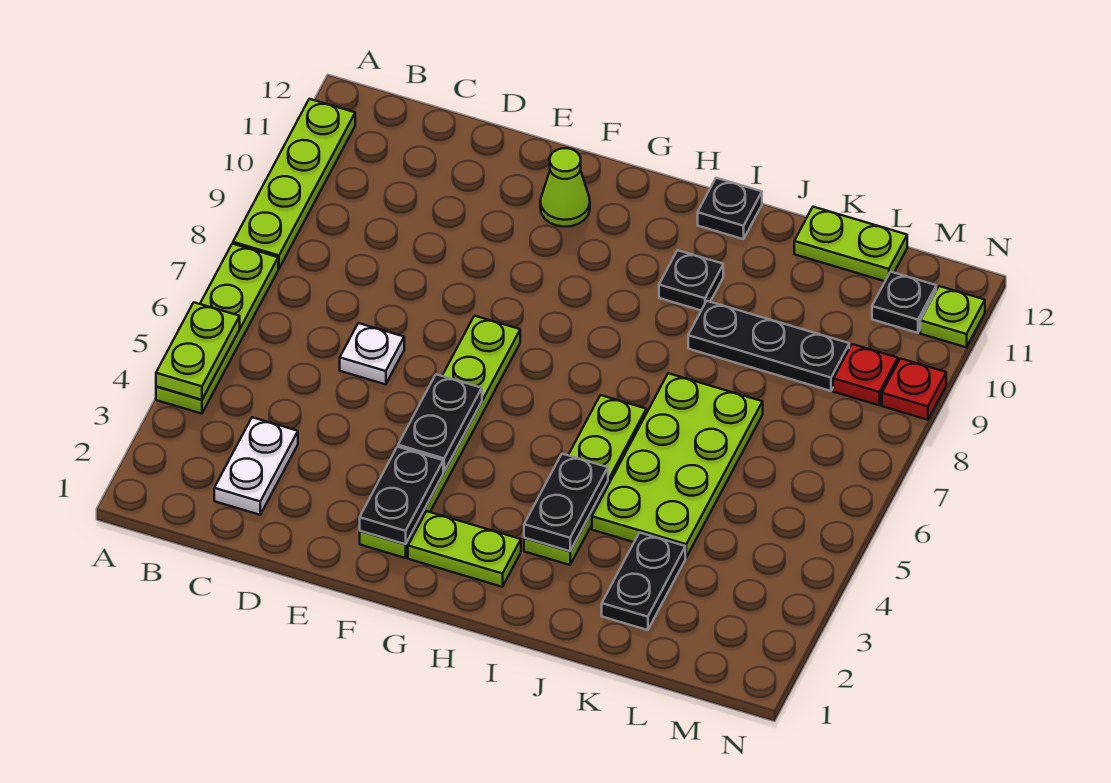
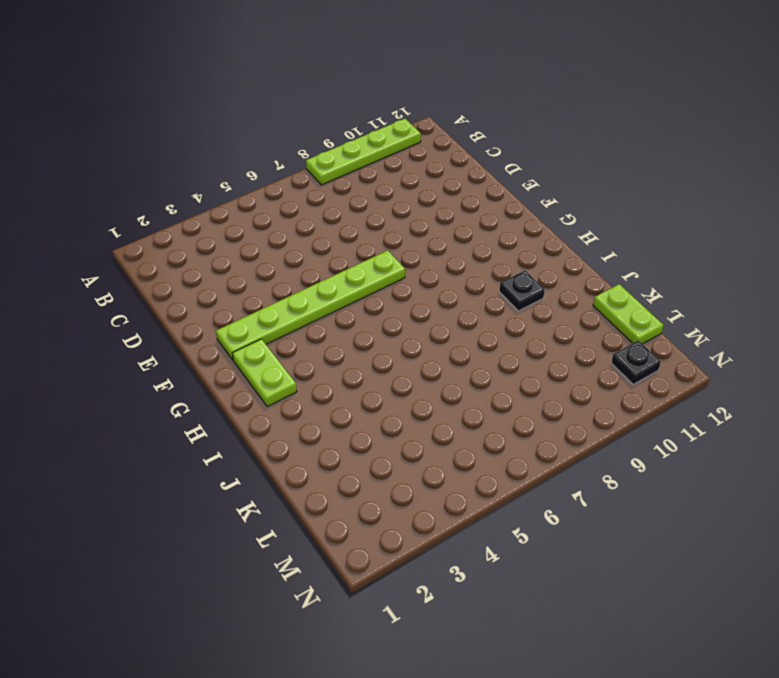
none -> lime plate A4:A7 level 1
none -> white plate C2:C3 level 1
none -> white plate D6 level 1

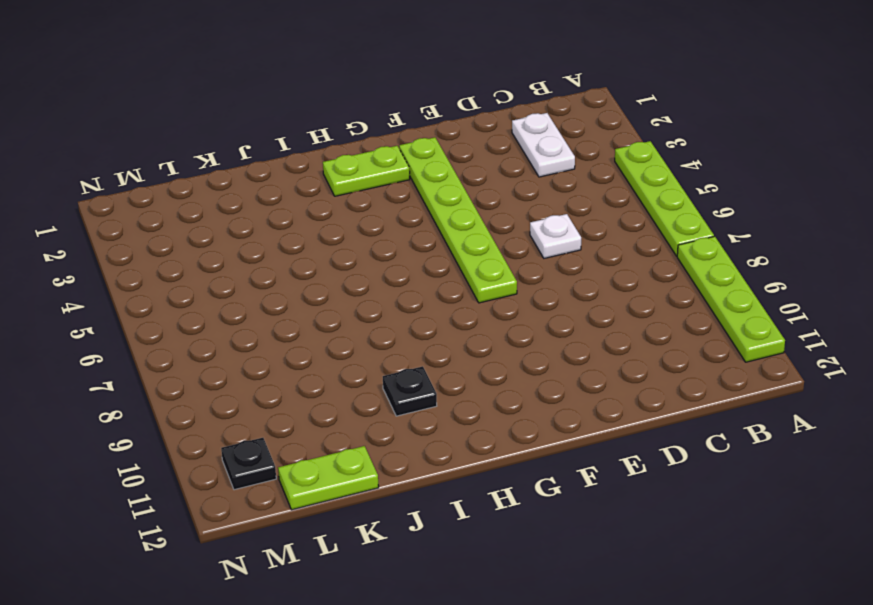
none -> lime cone F11 level 1
none -> lime plate I3:I6 level 1
none -> black plate I12 level 1

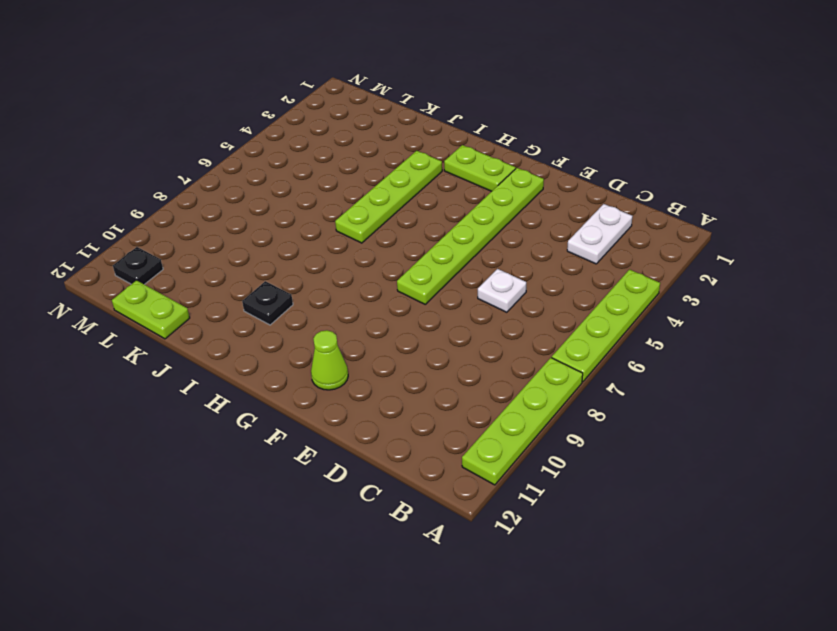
none -> black plate I12 level 1
none -> lime plate J4:K7 level 1
none -> black plate J9:L9 level 1

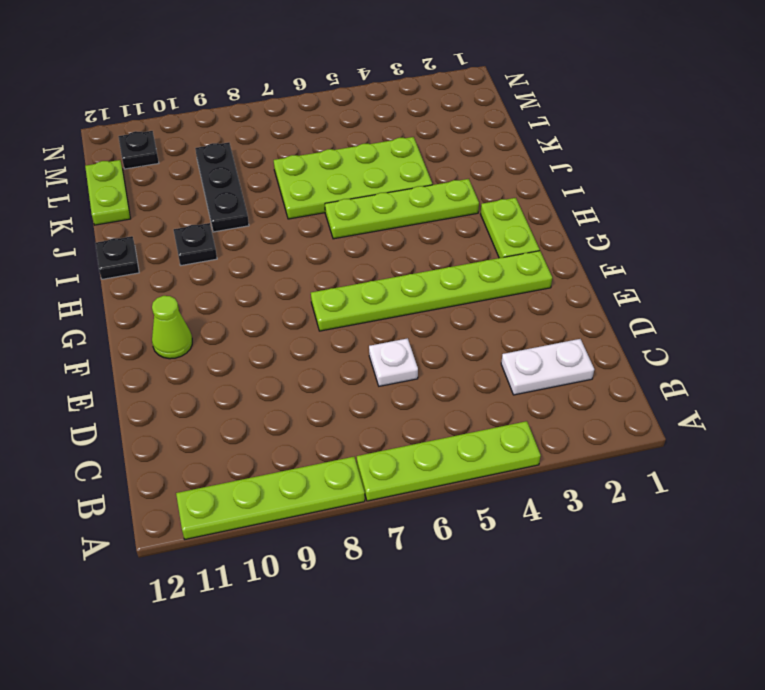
none -> black plate K2:K3 level 1
none -> red plate M9 level 1
none -> red plate N9 level 1

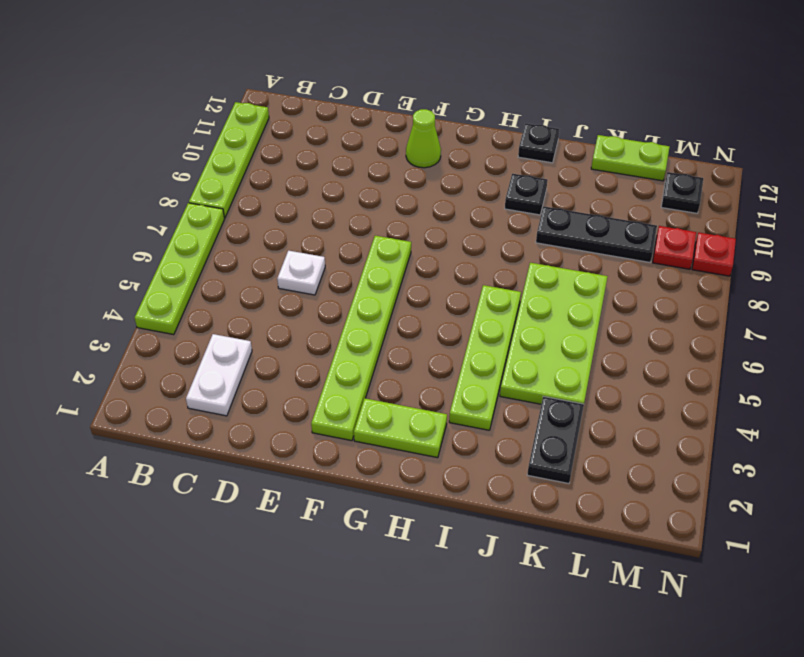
none -> lime plate N11 level 1
none -> lime plate A4:A5 level 2
none -> black plate F2:F3 level 2

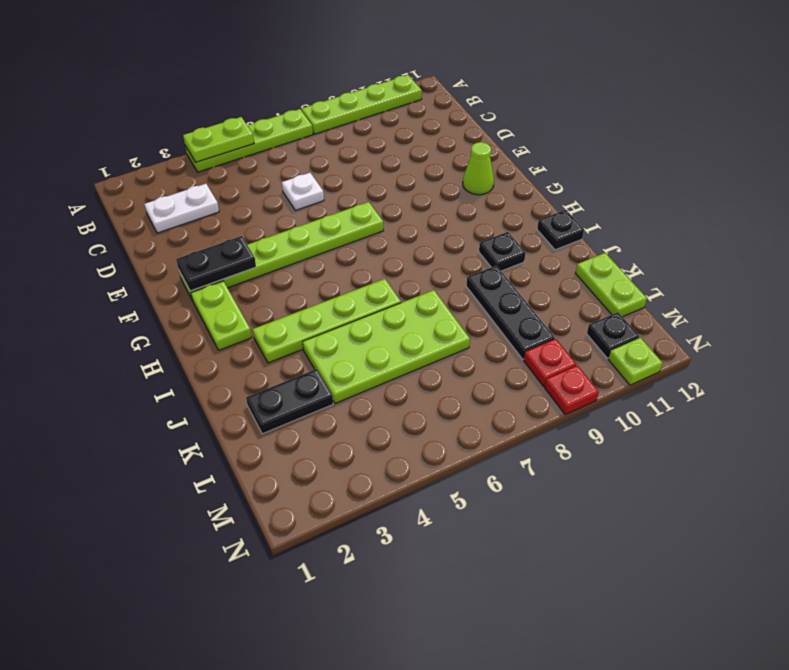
none -> black plate F4:F5 level 2
none -> black plate I3:I4 level 2

